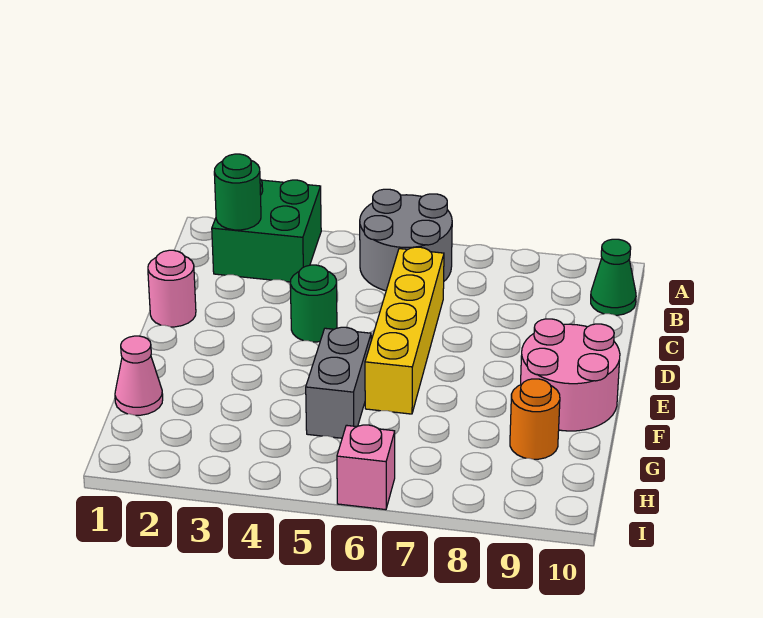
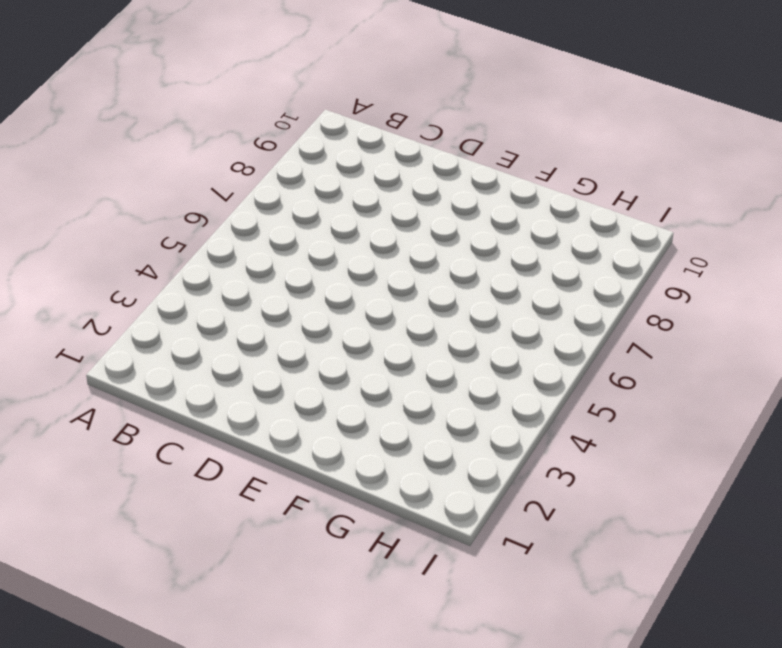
none -> green brick A2:B3 level 1
none -> grey round brick A5:B6 level 1
none -> green cone B10 level 1

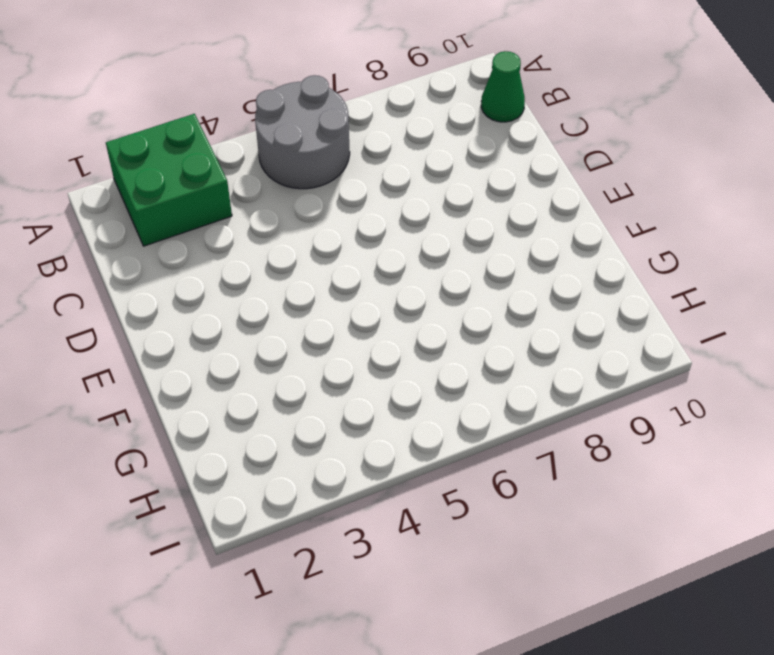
none -> yellow brick C6:F6 level 1
none -> pink round brick D1 level 1
none -> green round brick D4 level 1

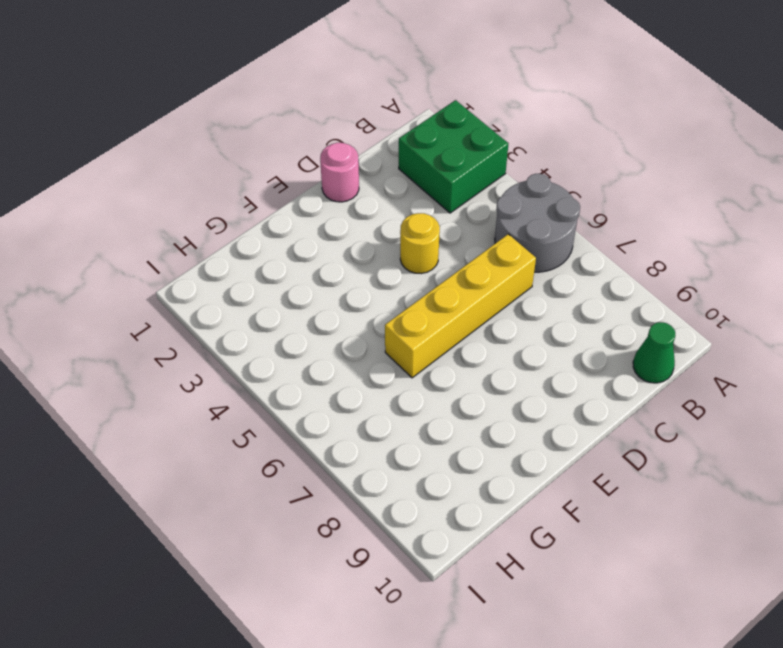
yellow round brick D4 level 1 -> green round brick D4 level 1
none -> pink round brick E9:F10 level 1
none -> grey brick F5:G5 level 1
none -> pink cone G1 level 1

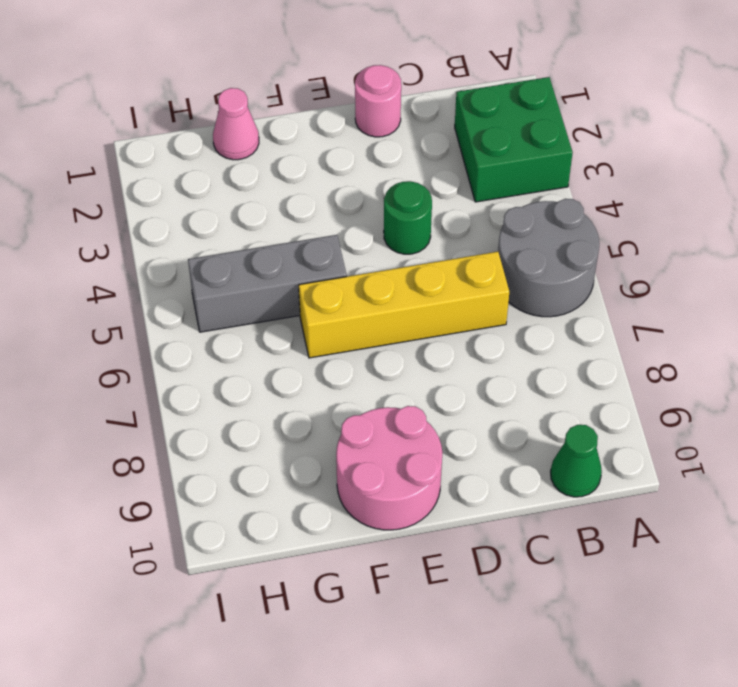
grey brick F5:H5 level 1 -> grey brick F5:G5 level 1
none -> orange round brick G9 level 1
none -> pink brick I6 level 1
none -> green round brick B2 level 2

